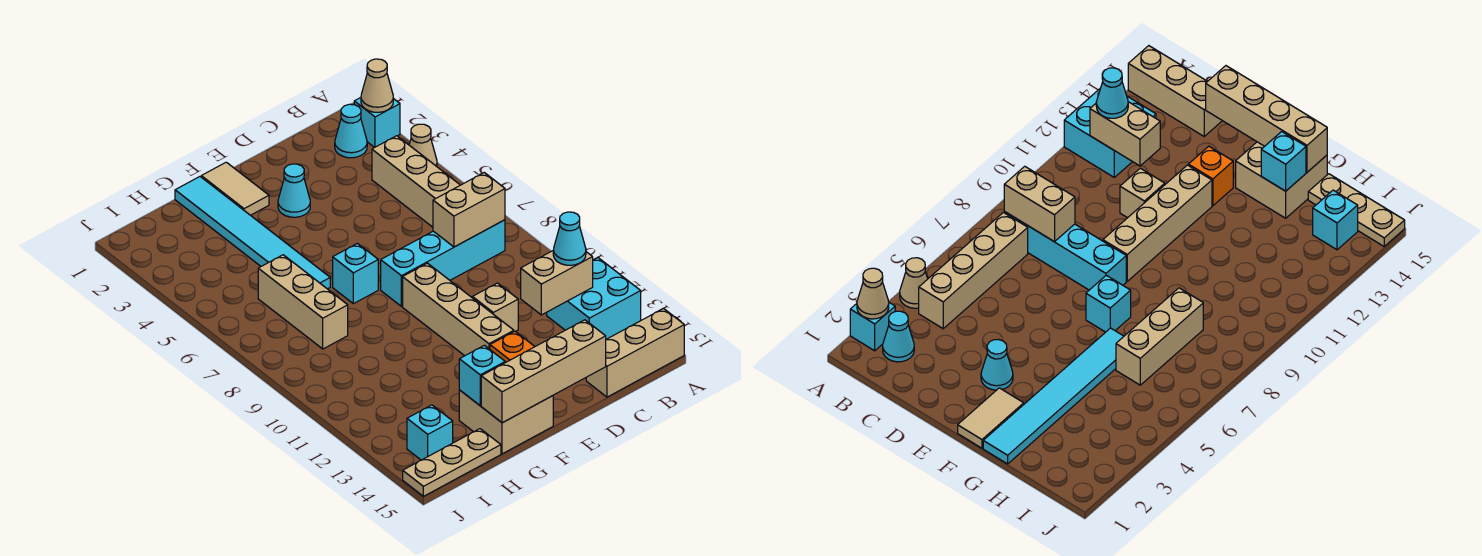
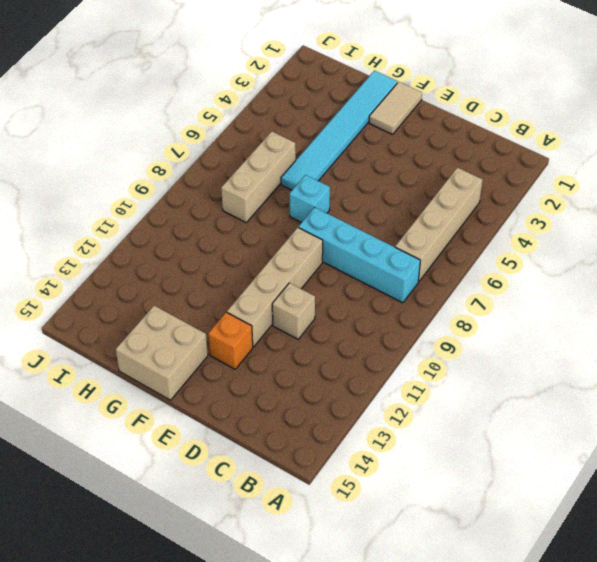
none -> cyan brick A2 level 1
none -> tan cone A4 level 1
none -> cyan brick A12:B13 level 1

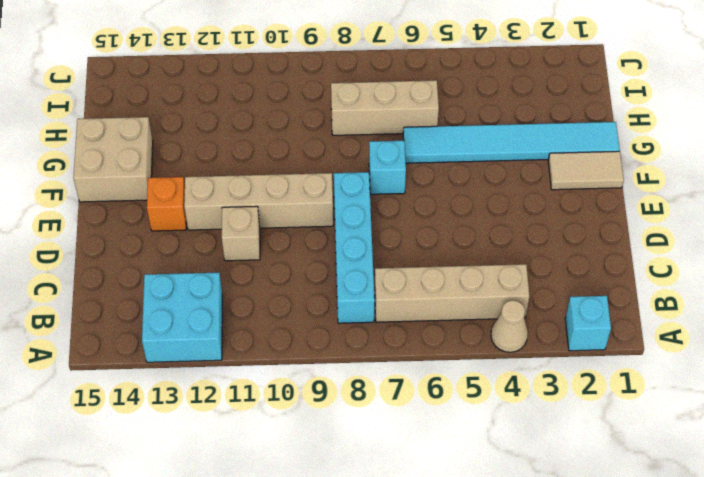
none -> tan brick A15:C15 level 1
none -> cyan cone B2 level 1
none -> cyan cone E3 level 1

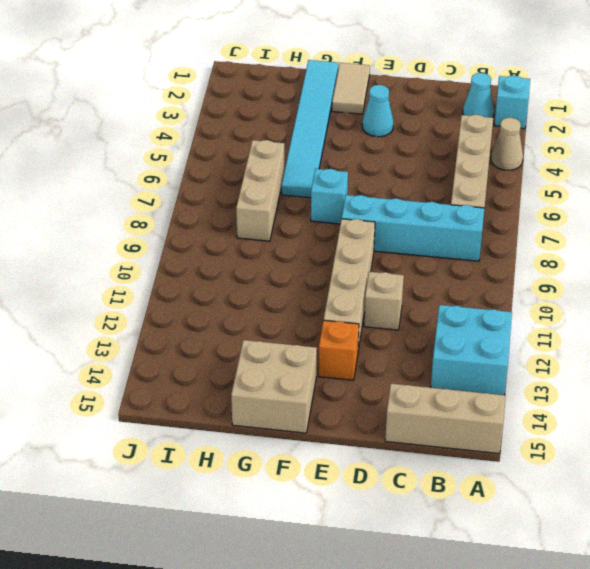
none -> tan plate H15:J15 level 1
none -> cyan brick I14 level 1
none -> tan cone A2 level 2

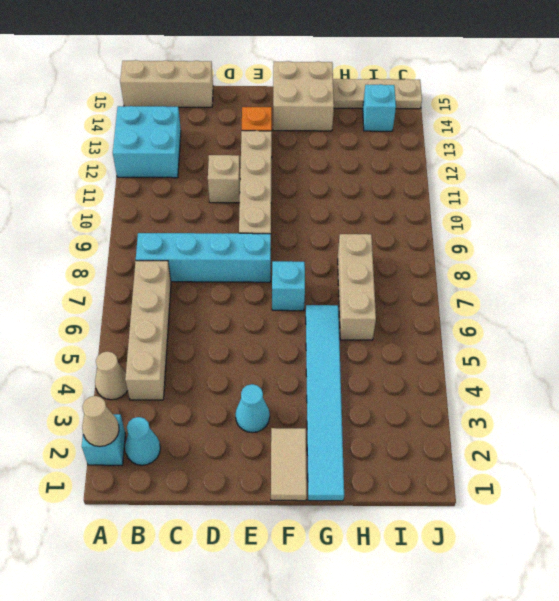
none -> tan brick B8:C8 level 2
none -> tan brick B12:C12 level 2
none -> tan brick D15:G15 level 2

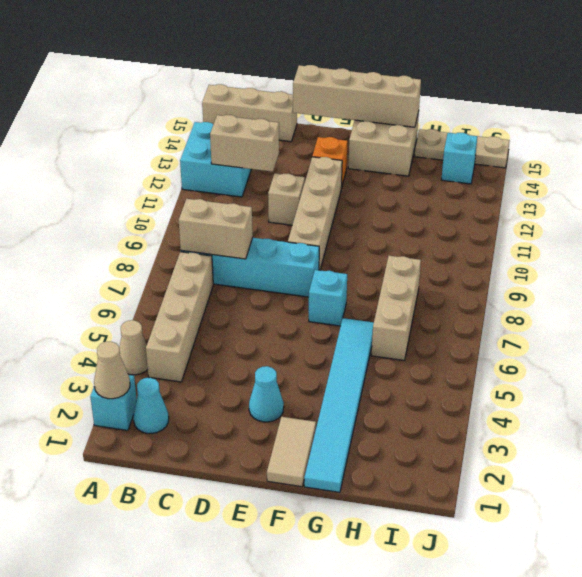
none -> cyan brick G14 level 2
none -> cyan cone B12 level 3

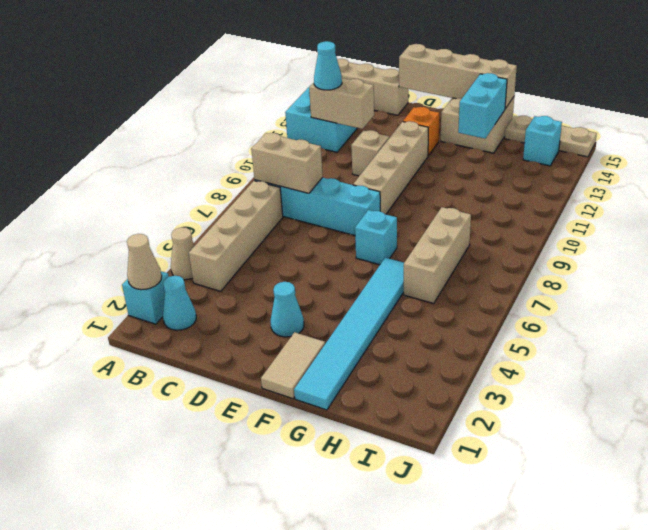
cyan brick G13:G14 level 2 -> cyan brick G14 level 2

